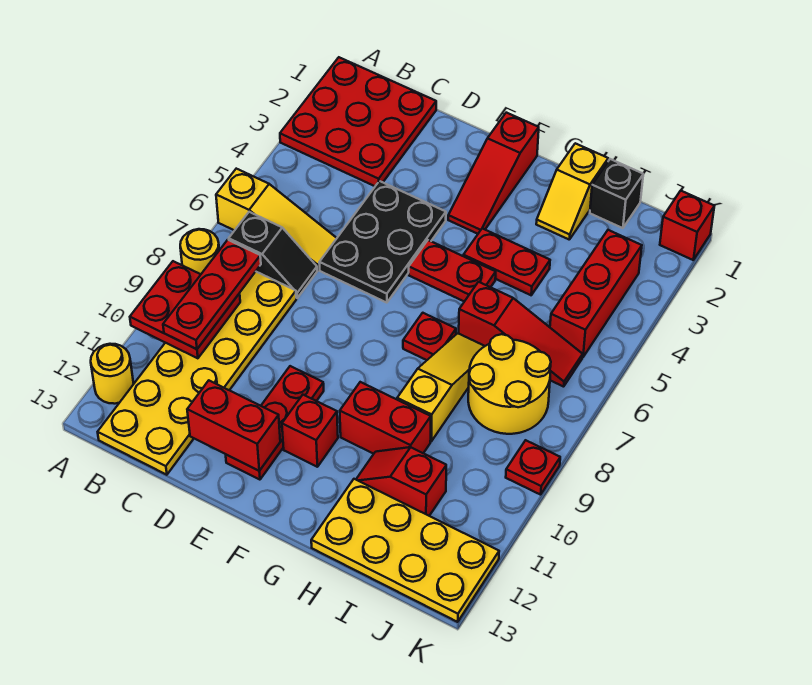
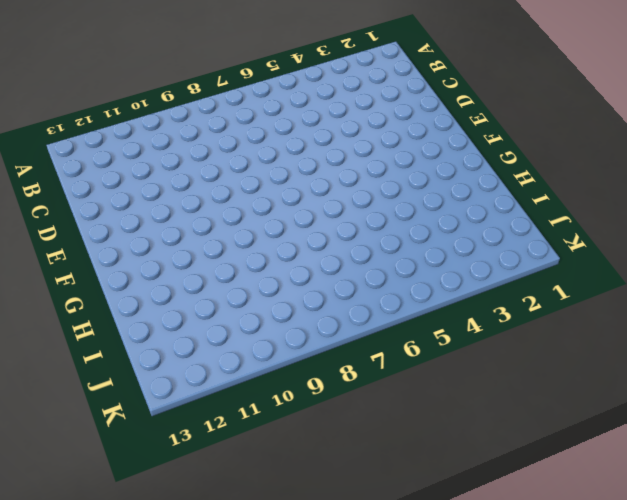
none -> red plate A1:C3 level 1
none -> yellow slope A6:C6 level 1 top A
none -> yellow round brick A8 level 1

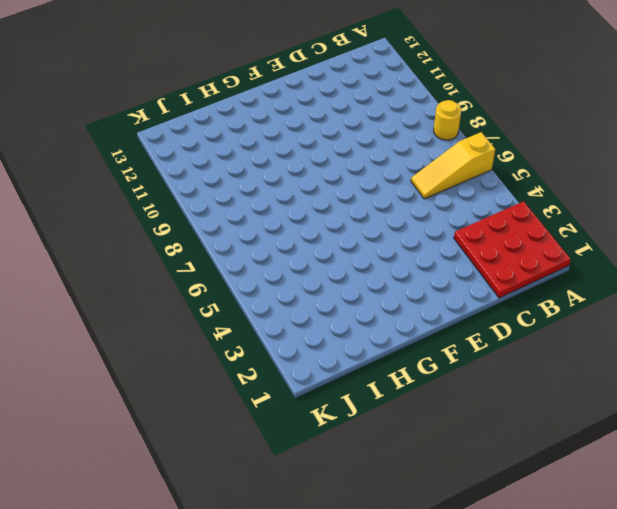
none -> yellow round brick A12 level 1
none -> black slope B7:C7 level 1 top B
none -> yellow plate B8:C13 level 1

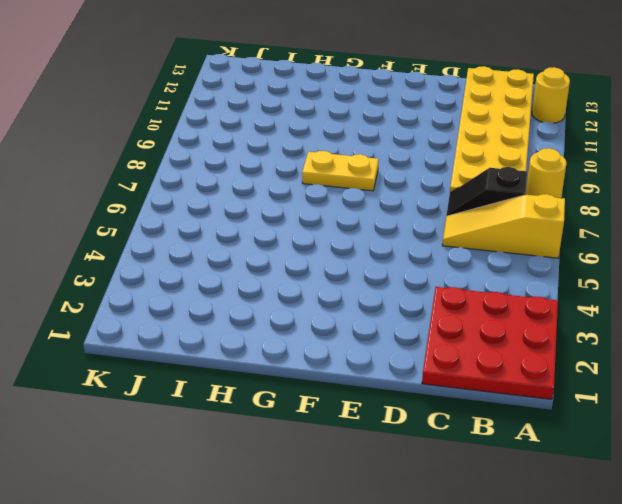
yellow plate F8:G8 level 1 -> none
none -> black plate D4:E6 level 1
none -> red plate E10:E12 level 1
none -> red slope F1:F3 level 1 top 1

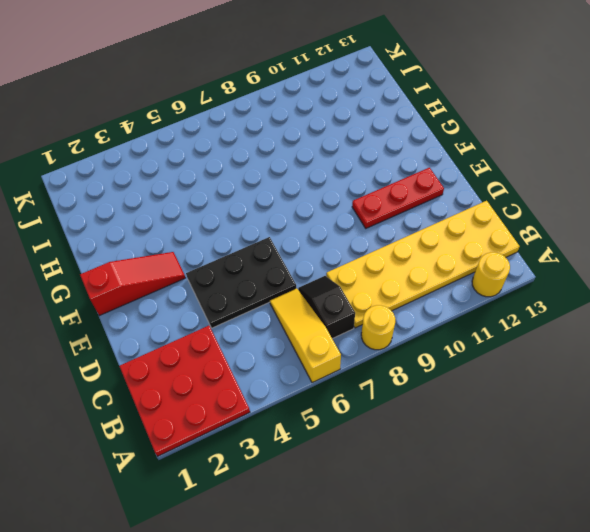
none -> red plate F5:G5 level 1
none -> red brick F11 level 1
none -> red plate G4:H4 level 1

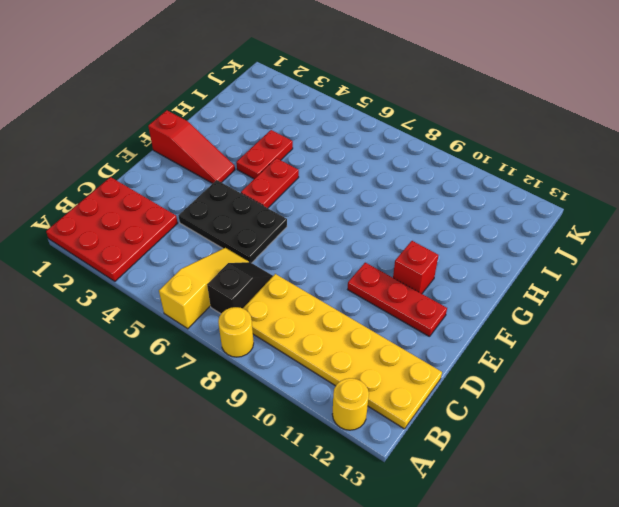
none -> red plate G7 level 1
none -> red brick G10:H10 level 1
none -> yellow slope H1:H2 level 1 top 1

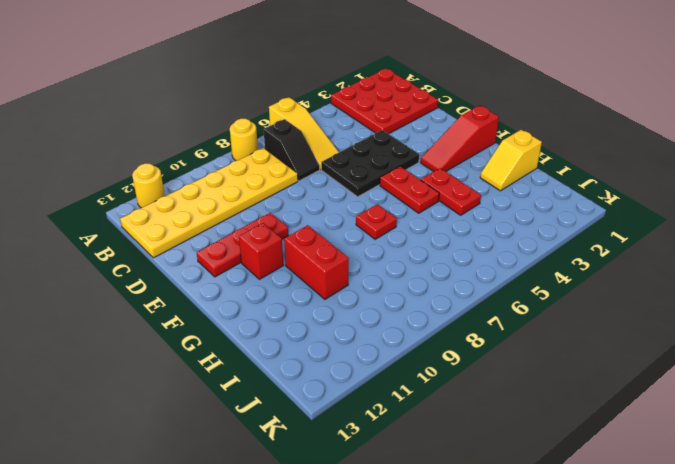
none -> red slope H6:J6 level 1 top H
none -> yellow slope H7:H9 level 1 top 9
none -> red slope H11:I11 level 1 top I

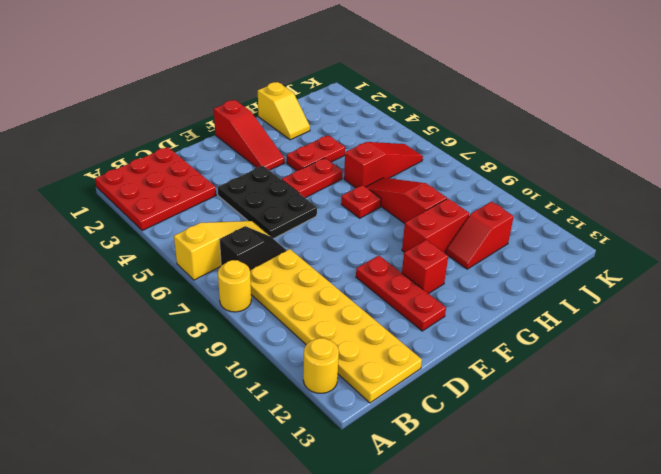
red slope H7:H9 level 1 top 9 -> yellow slope H7:H9 level 1 top 9
none -> yellow plate H12:K13 level 1
none -> black brick I1 level 1
none -> yellow round brick I7:J8 level 1

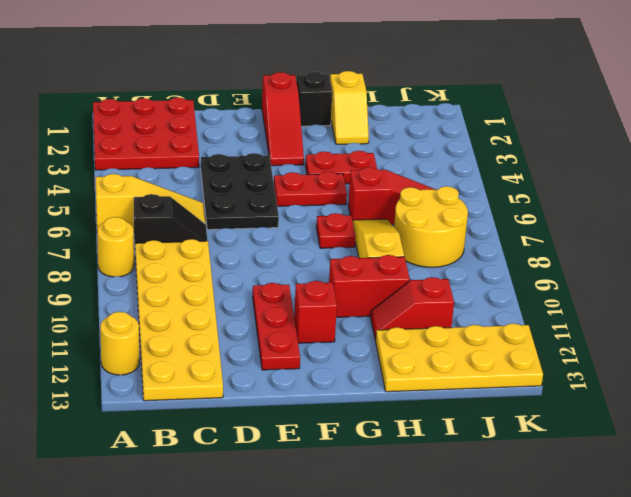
black brick G1 level 1 -> black brick I1 level 1
none -> red brick J3:J5 level 1
none -> red brick K1 level 1
none -> red plate K9 level 1

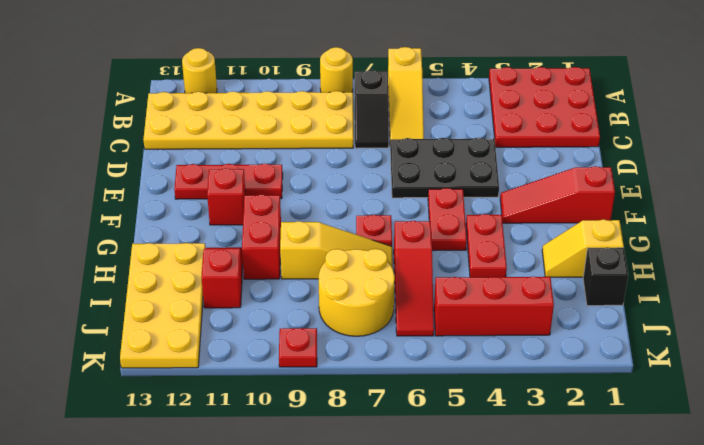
none -> red brick K1 level 1
none -> red plate A9:B10 level 2
none -> red brick D12:E12 level 2

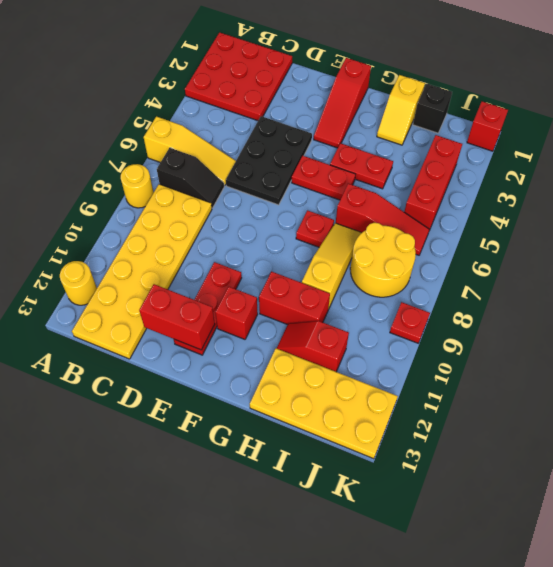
none -> red plate A9:B10 level 2
none -> red plate B8:B10 level 3

